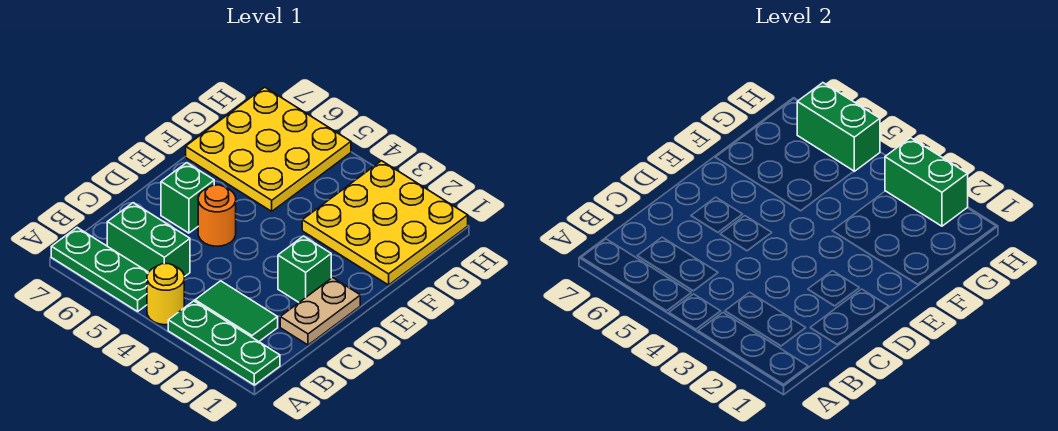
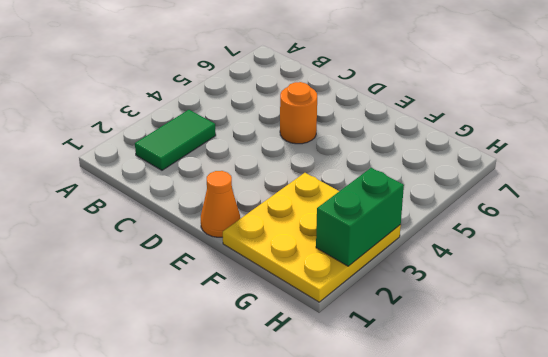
orange cone E1 level 1 -> none
none -> green plate A1:A3 level 1
none -> yellow round brick A4 level 1
none -> green plate A5:A7 level 1

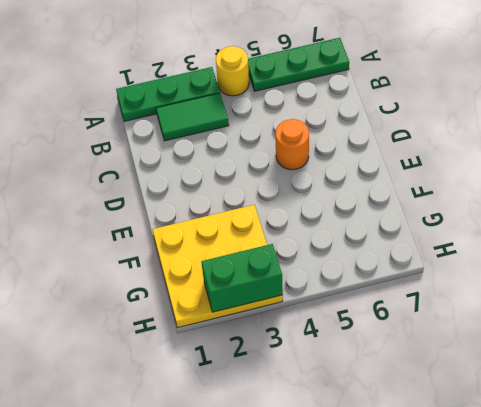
none -> green brick B5:B6 level 1
none -> tan plate C1:D1 level 1
none -> green brick D2 level 1

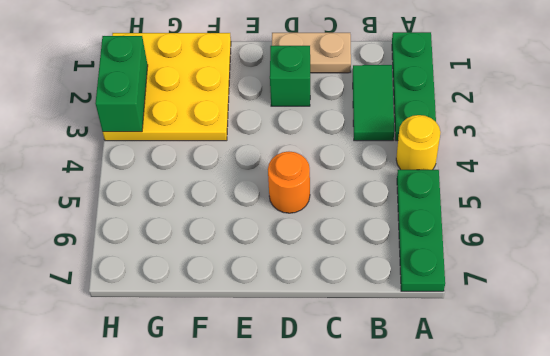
none -> green brick B5:B6 level 1
none -> green brick D6 level 1
none -> yellow plate F5:H7 level 1

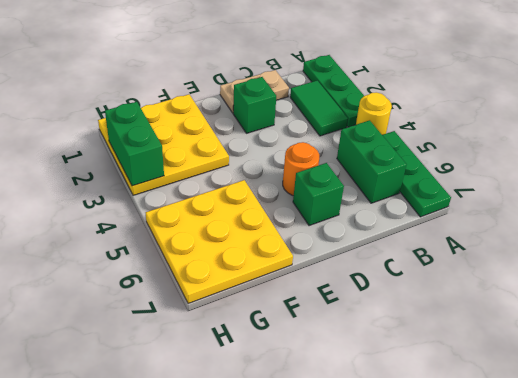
none -> green brick H5:H6 level 2

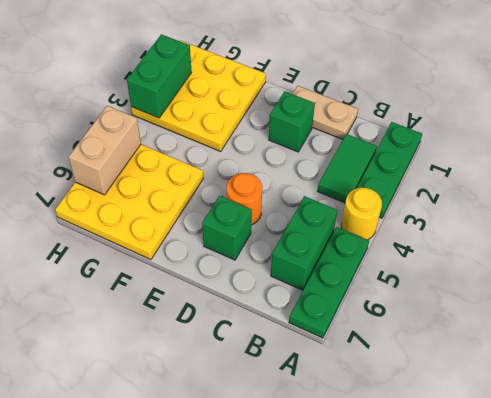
tan brick H5:H6 level 2 -> green brick H5:H6 level 2

